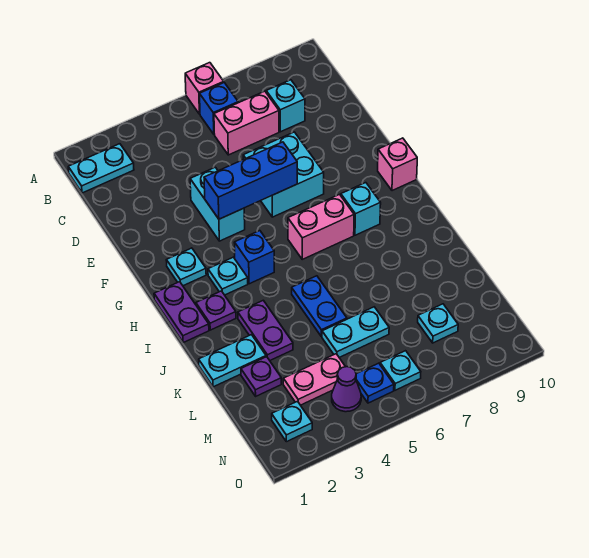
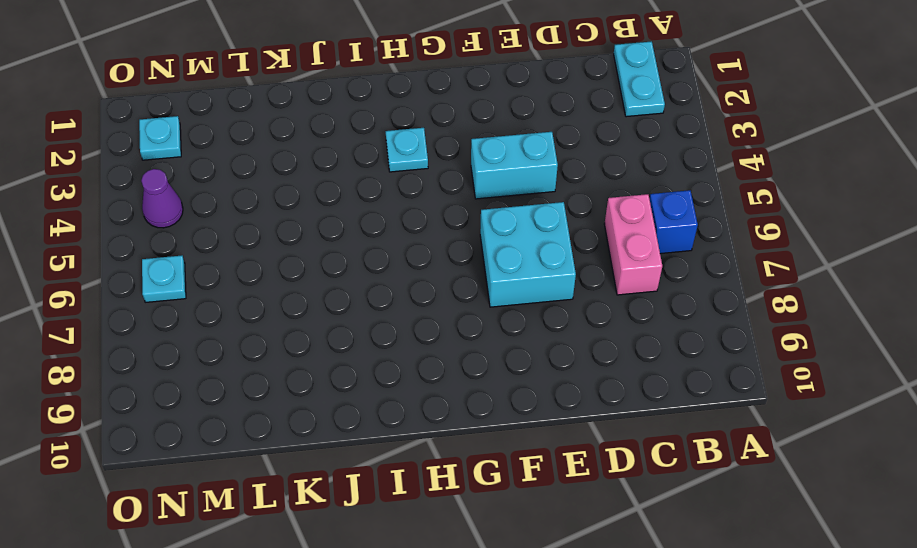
none -> pink brick A6 level 1
none -> cyan brick C8 level 1
none -> cyan plate G2 level 1

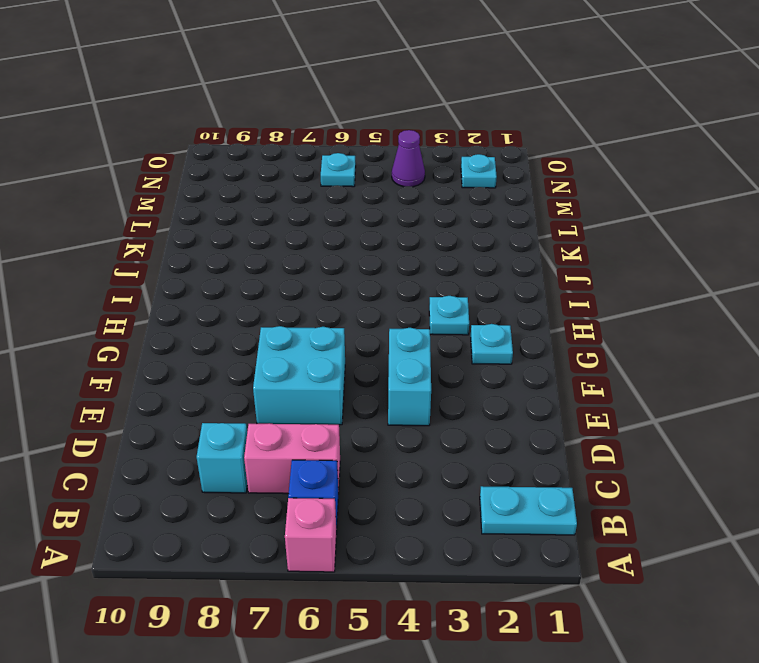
none -> pink brick G10 level 1
none -> purple plate H1:I1 level 1
none -> blue brick H4 level 1

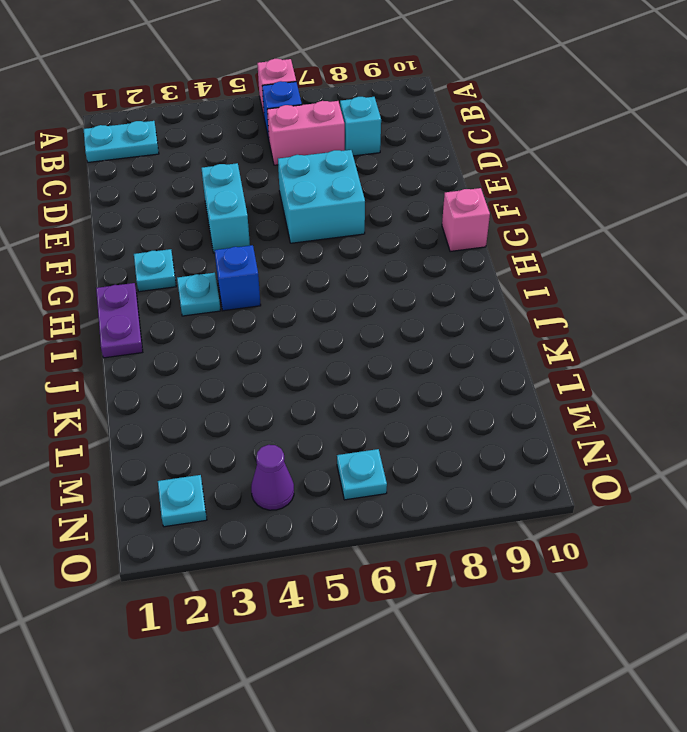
none -> pink brick H6:H7 level 1
none -> cyan brick H8 level 1
none -> purple plate I2 level 1

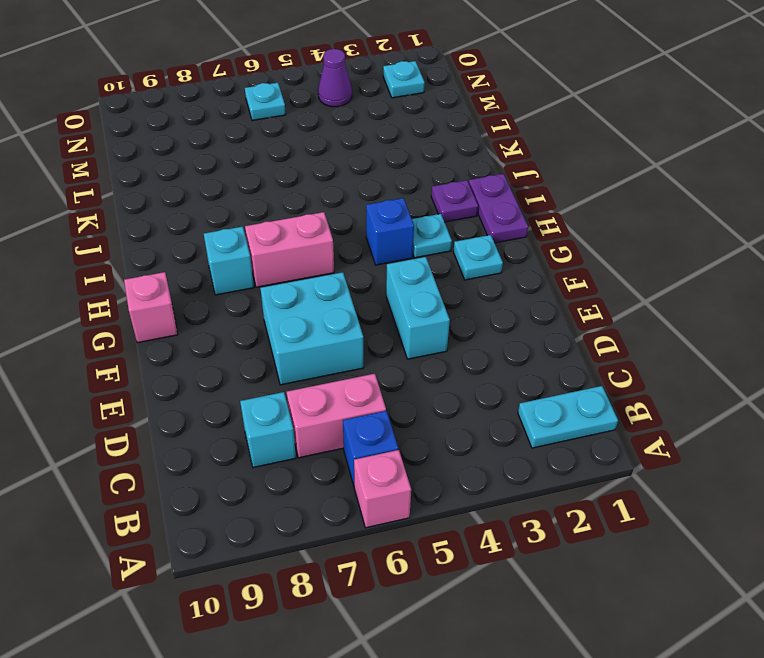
none -> purple plate J3:K3 level 1
none -> blue plate J5:K5 level 1
none -> cyan plate K1:K2 level 1

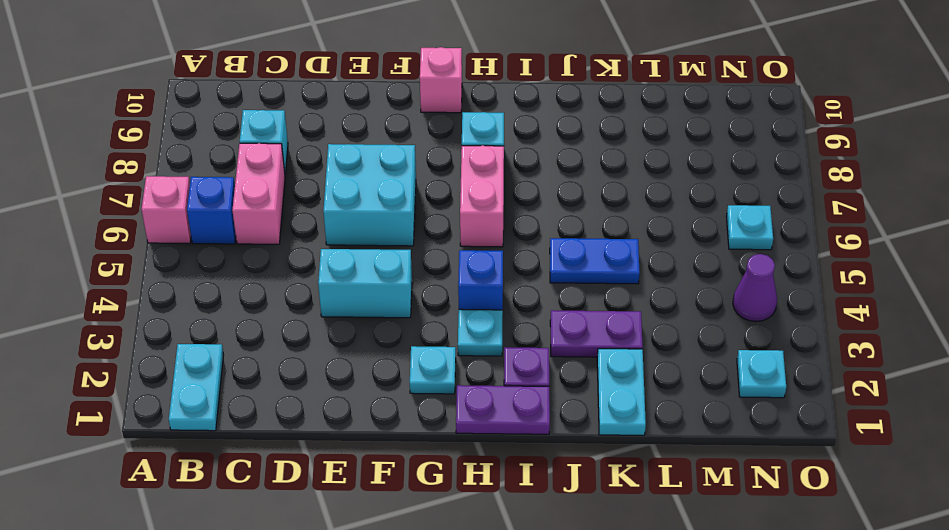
none -> purple plate L2 level 1
none -> cyan plate L5:L6 level 1
none -> pink plate M3:M4 level 1

